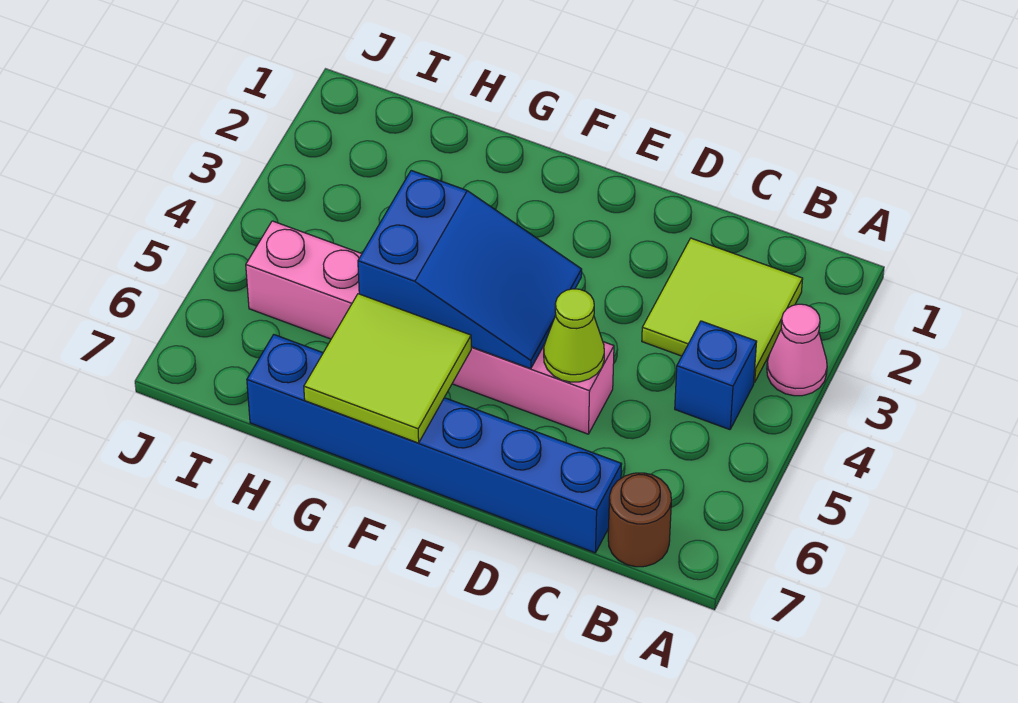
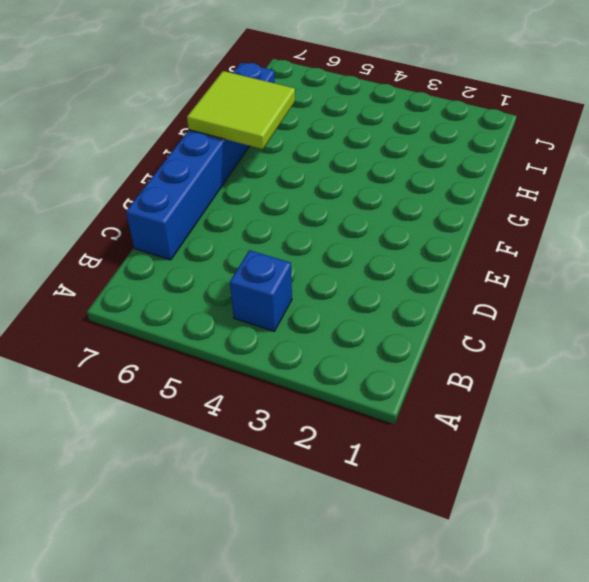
none -> pink cone A3 level 1
none -> lime tile B2:C3 level 1

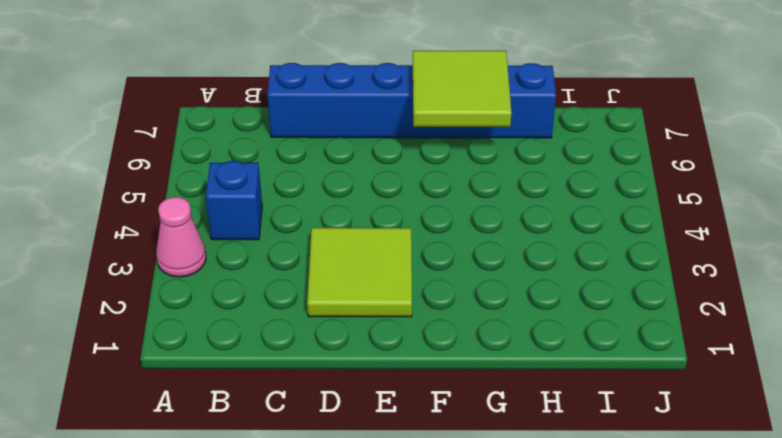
lime tile D2:E3 level 1 -> lime tile B2:C3 level 1
none -> brown round brick B7 level 1
none -> pink brick D5:I5 level 1

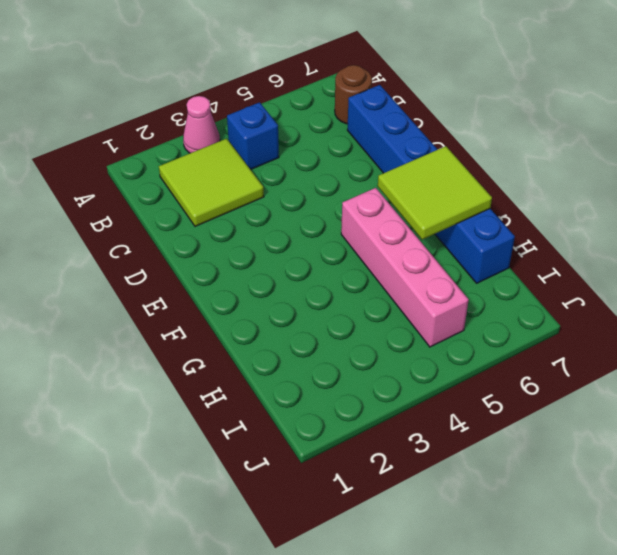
pink brick F5:I5 level 1 -> pink brick D5:I5 level 1
none -> lime cone D5 level 2
none -> blue slope E4:G5 level 2 top G

